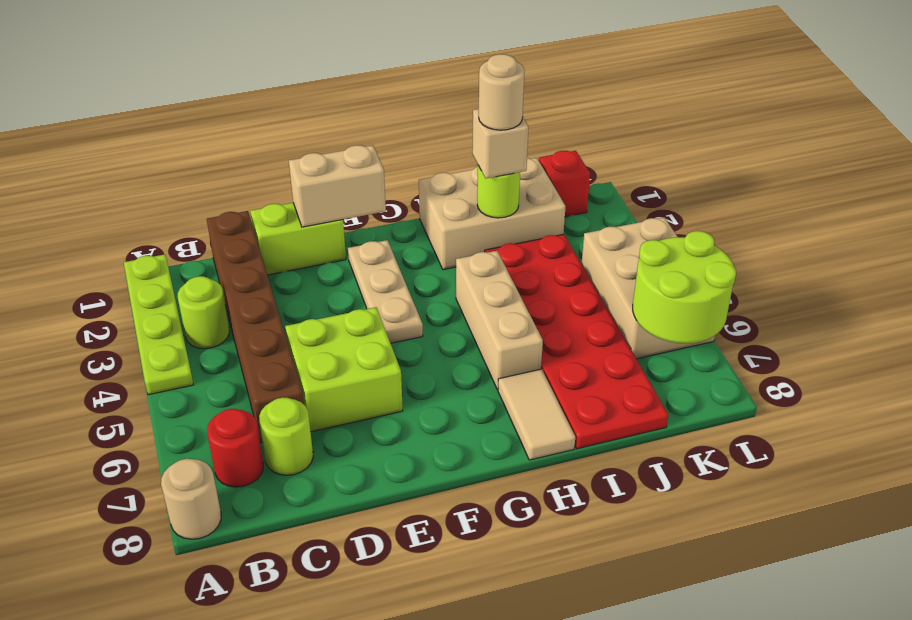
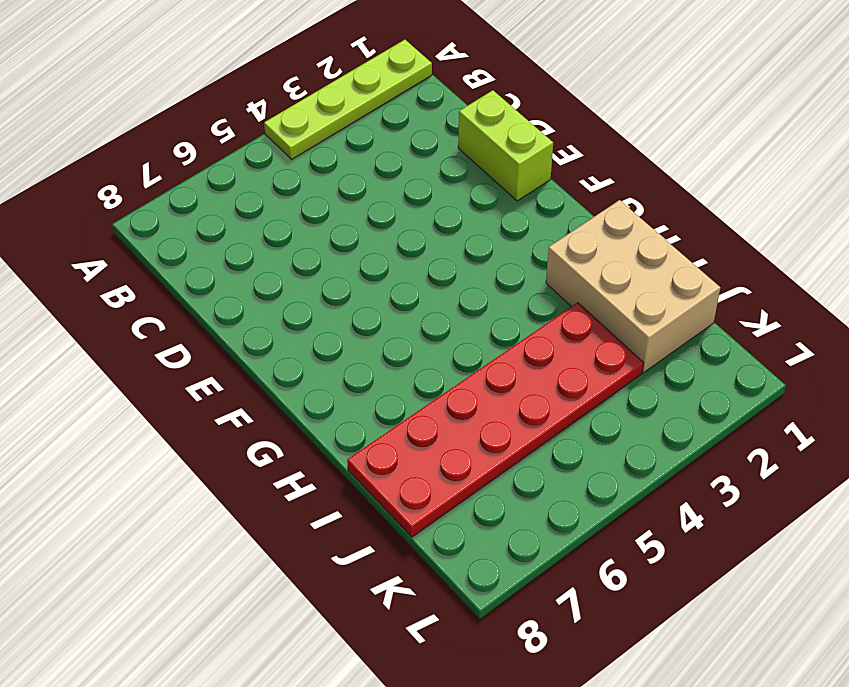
none -> tan round brick A8 level 1
none -> lime round brick B3 level 1
none -> red round brick B7 level 1

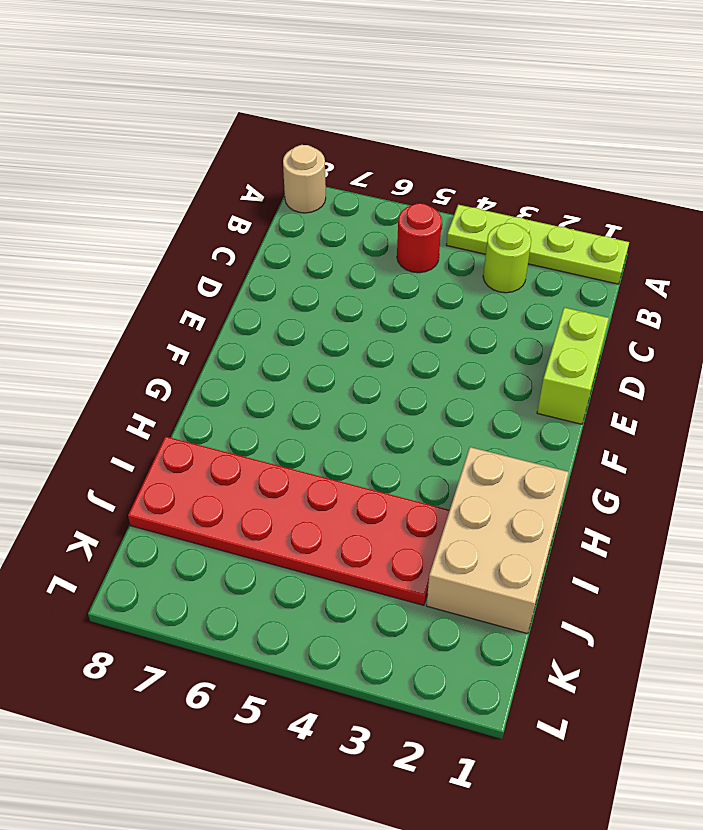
red round brick B5 level 1 -> red round brick B7 level 1
none -> brown brick C1:C6 level 1
none -> lime round brick C7 level 1
none -> lime brick D5:E6 level 1

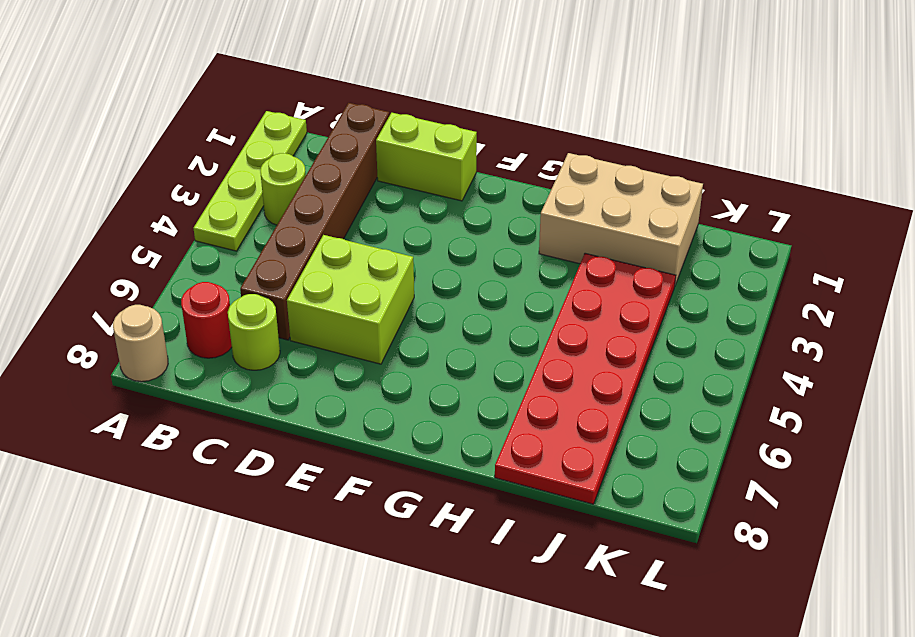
none -> tan plate F2:F4 level 1
none -> tan brick H4:H6 level 1
none -> tan tile H7:H8 level 1

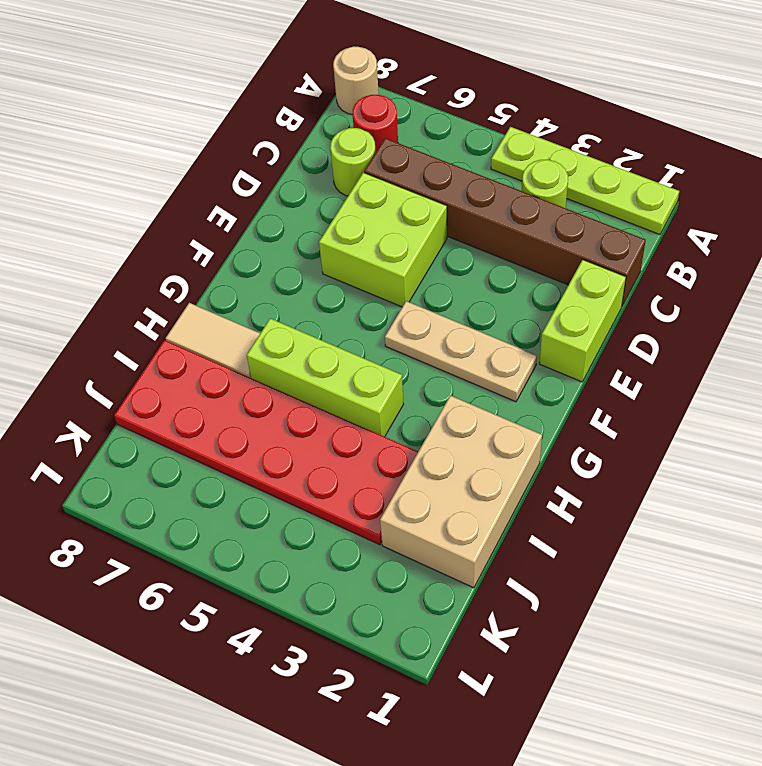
lime brick H4:H6 level 1 -> tan brick H4:H6 level 1
none -> red brick K1 level 1
none -> tan brick K4:L6 level 1
none -> tan brick E1:F1 level 2

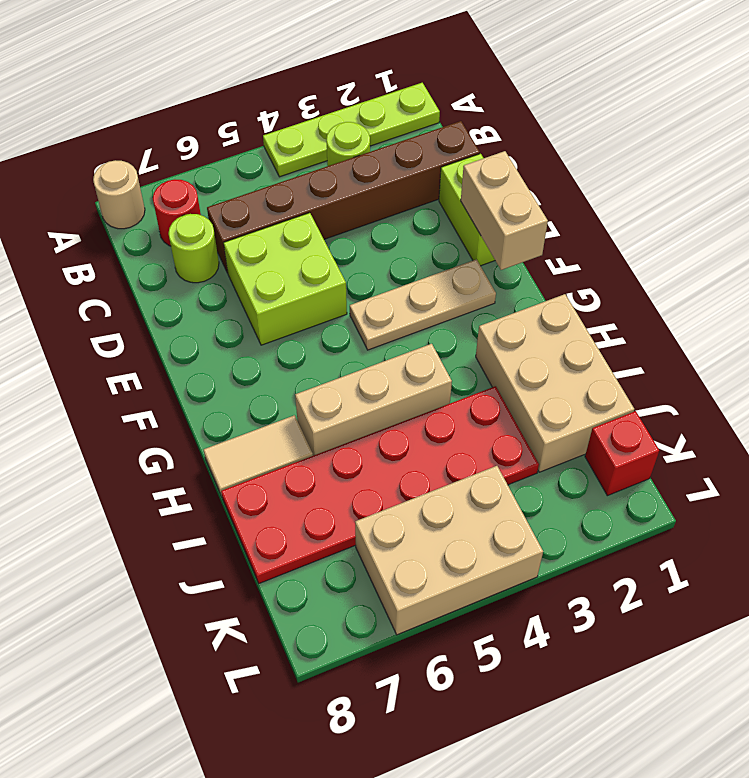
none -> lime round brick I2 level 2
none -> lime round brick K6:L7 level 2
none -> tan brick I2 level 3

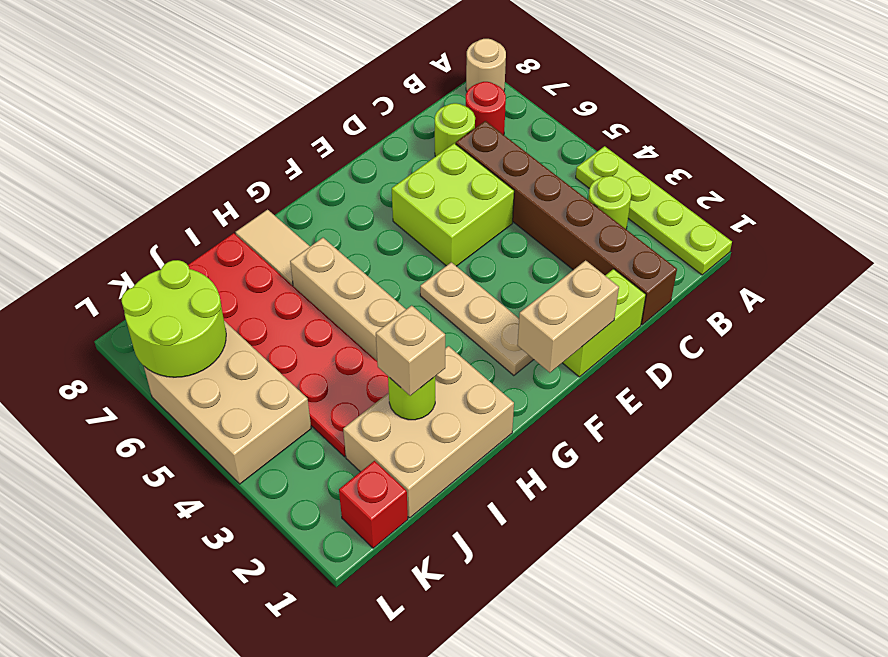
none -> tan round brick I2 level 4

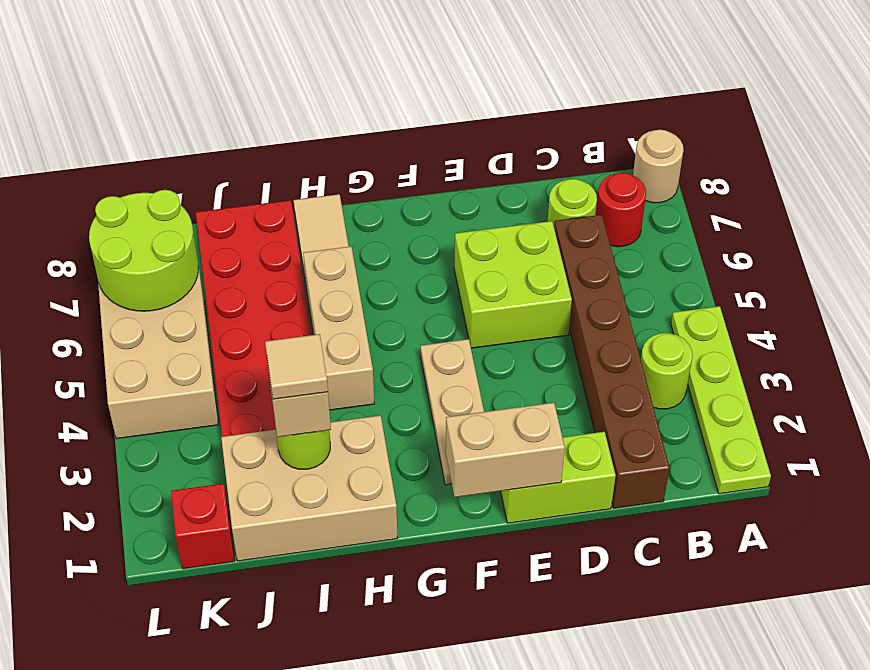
tan tile I2 level 4 -> tan round brick I2 level 4

